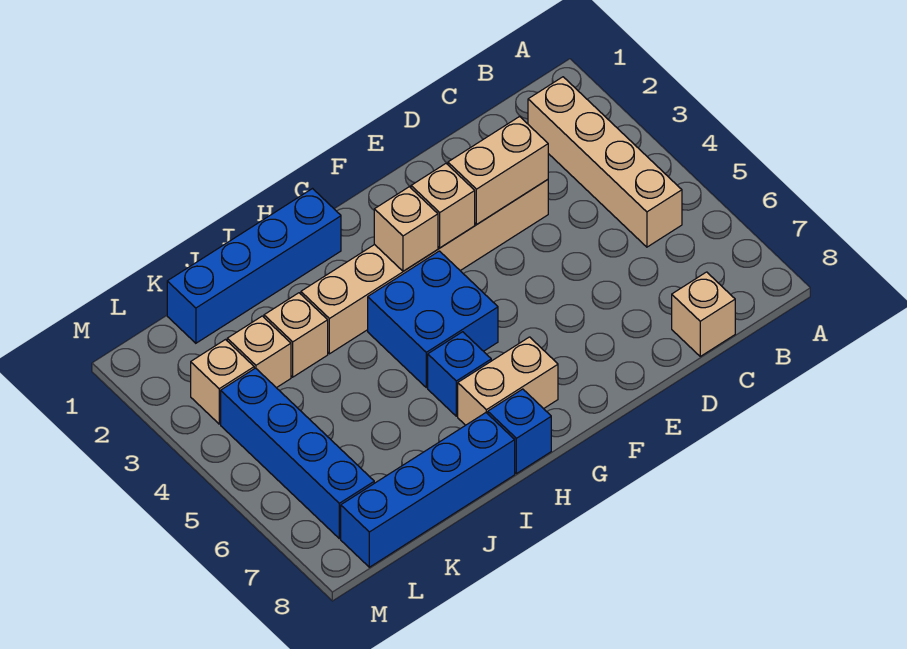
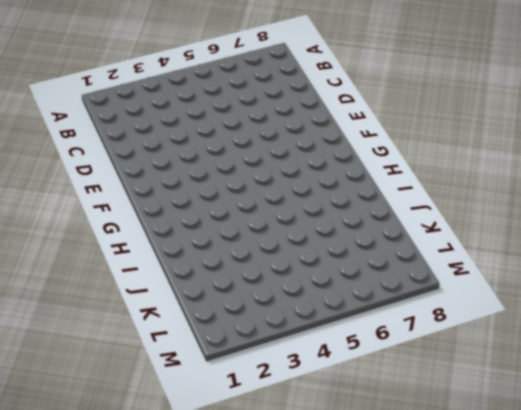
none -> tan brick B2:B5 level 1
none -> tan brick C8 level 1
none -> tan brick D3:I3 level 1

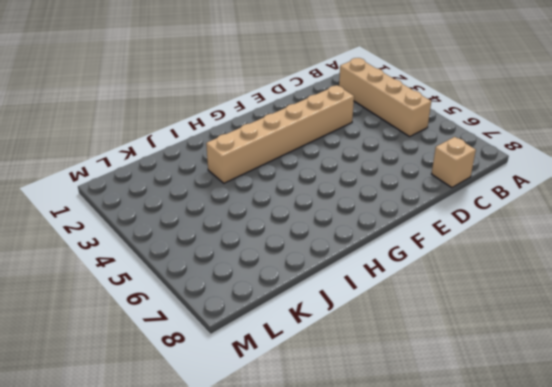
none -> blue brick G4:H5 level 1
none -> tan brick G7:H7 level 1
none -> blue brick H1:K1 level 1

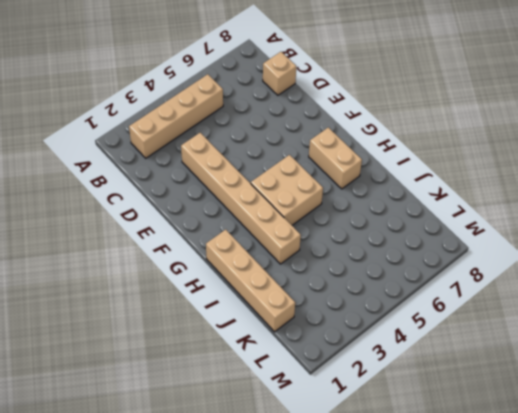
tan brick G4:H5 level 1 -> blue brick G4:H5 level 1
tan brick H1:K1 level 1 -> blue brick H1:K1 level 1
none -> blue brick H6 level 1
none -> blue brick H8 level 1
none -> blue brick I8:L8 level 1

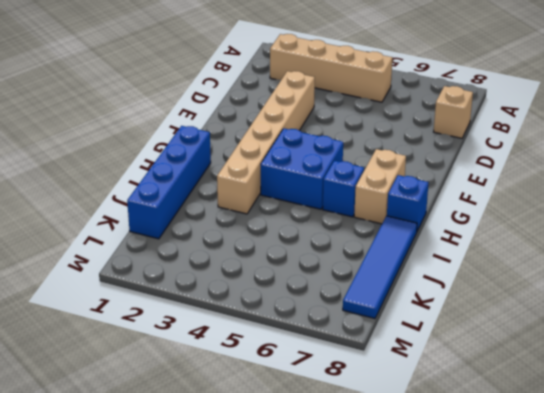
blue tile I8:L8 level 1 -> blue brick I8:L8 level 1
none -> tan brick J3 level 1
none -> tan brick K3 level 1
none -> tan brick L3 level 1

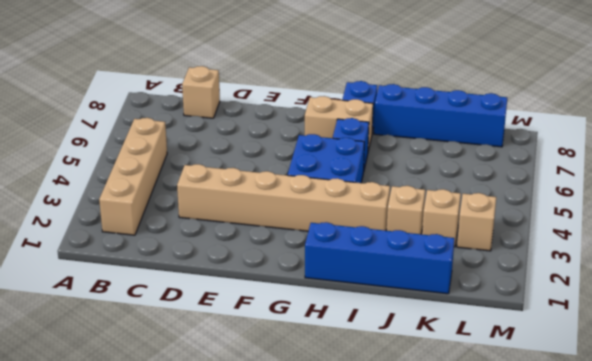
none -> blue brick L4:L7 level 1
none -> tan brick D3:E3 level 2
none -> tan brick F3 level 2

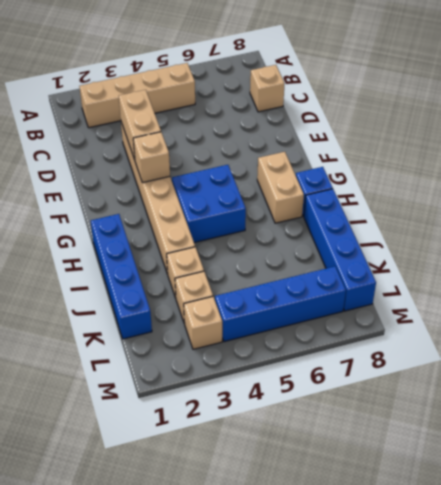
none -> blue brick H6 level 1
none -> tan brick G3 level 2

